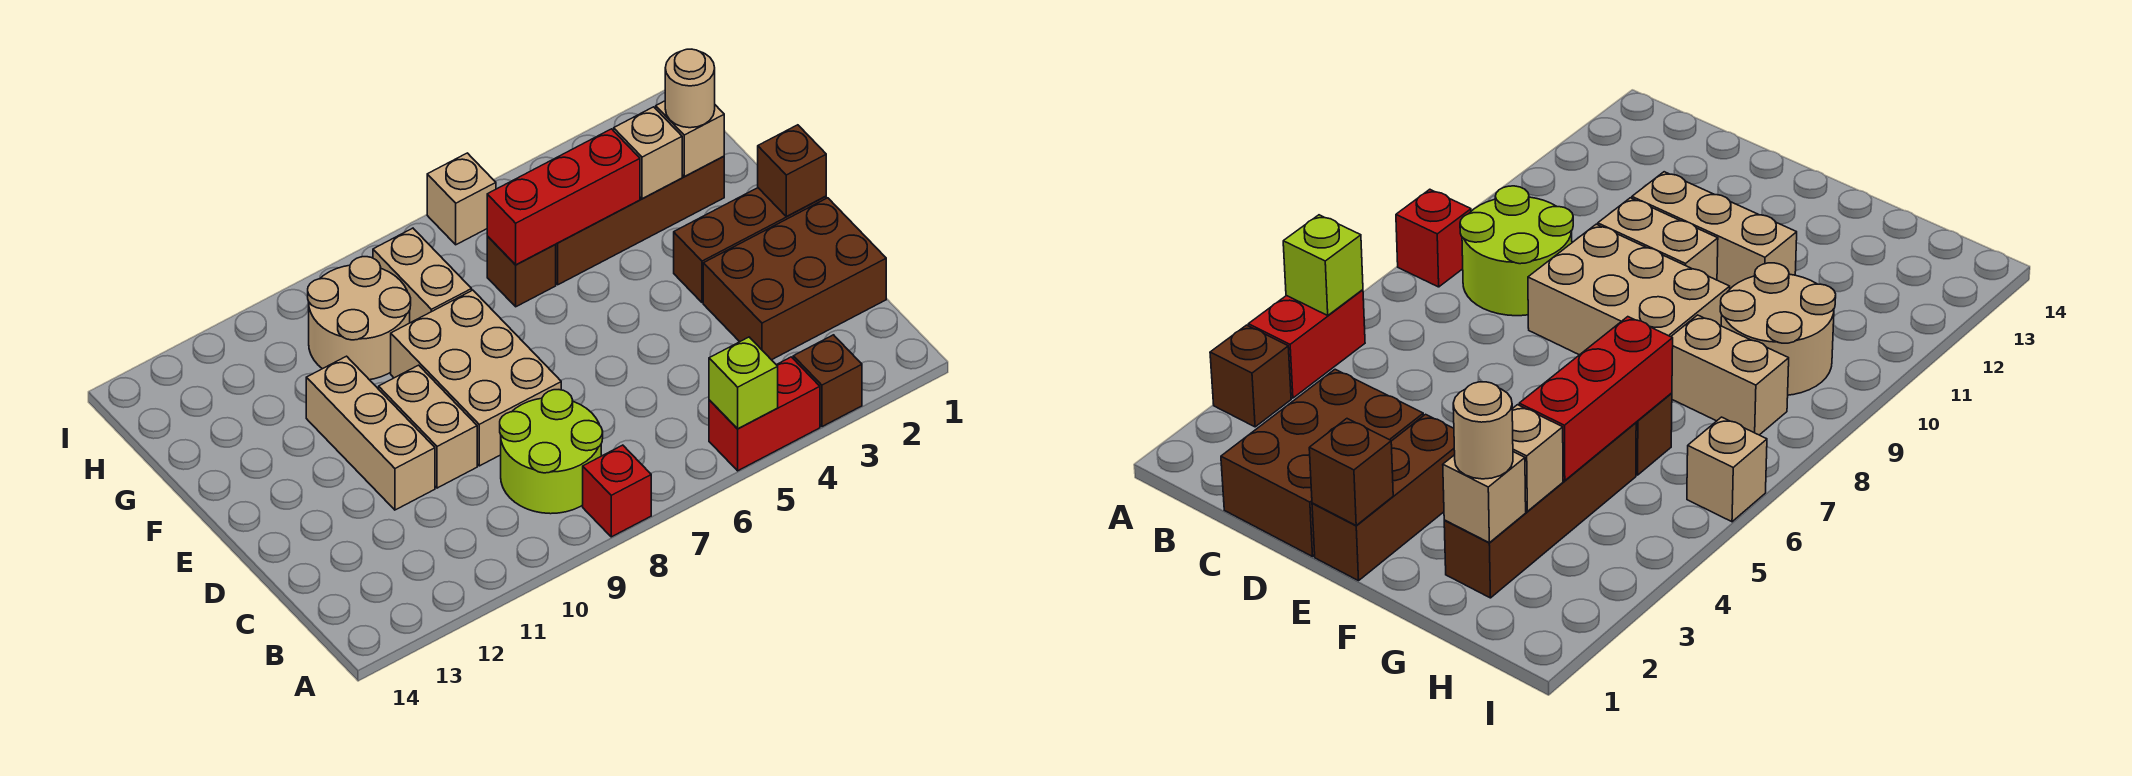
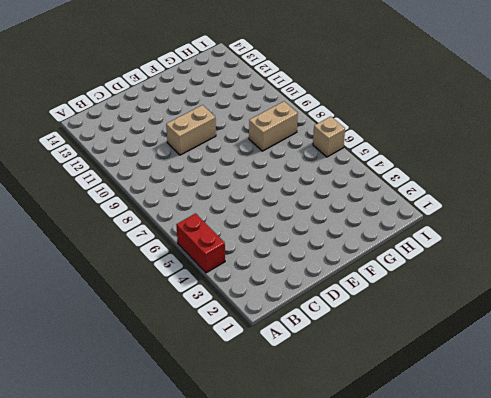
none -> brown brick A3 level 1
none -> red brick A8 level 1
none -> lime round brick B8:C9 level 1

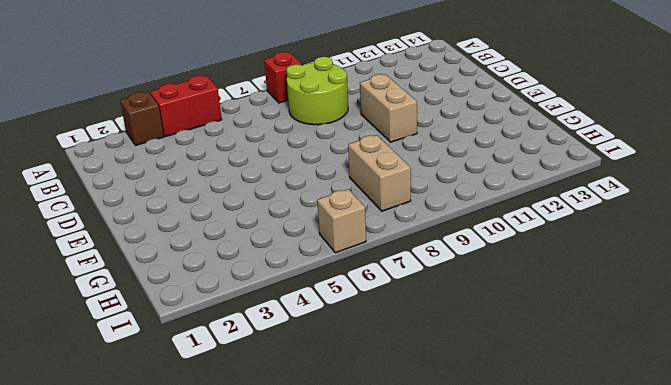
none -> brown brick C1:D3 level 1
none -> tan brick D8:F9 level 1
none -> tan brick D11:F11 level 1

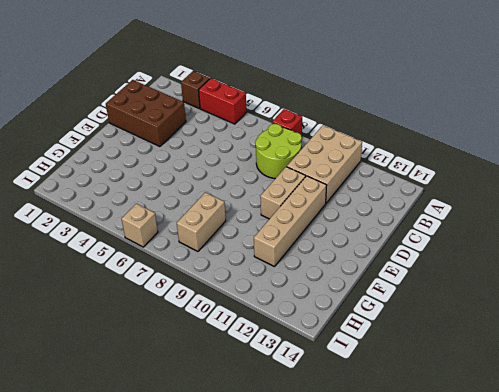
tan brick A10:C11 level 1 -> tan brick D8:F9 level 1
tan brick D11:G11 level 1 -> tan brick D11:F11 level 1
none -> brown brick E1:E3 level 1
none -> brown brick G2:G5 level 1
none -> brown brick G6 level 1

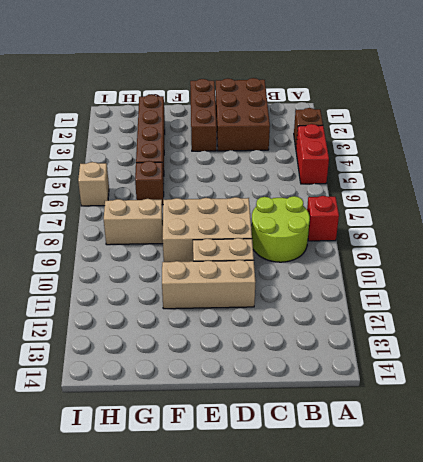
none -> tan round brick G9:H10 level 1
none -> lime brick A5 level 2
none -> brown brick E1 level 2

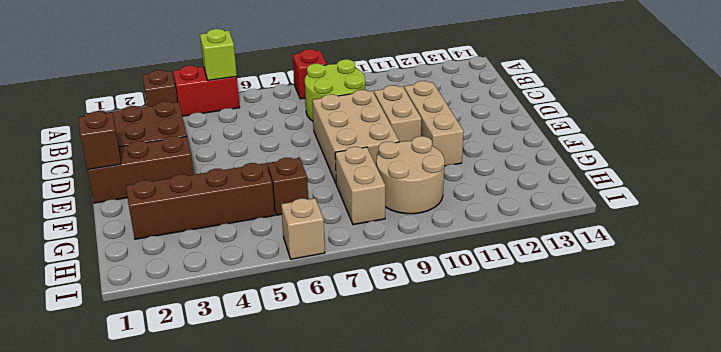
none -> tan brick G2 level 2
none -> tan brick G3 level 2
none -> red brick G4:G6 level 2

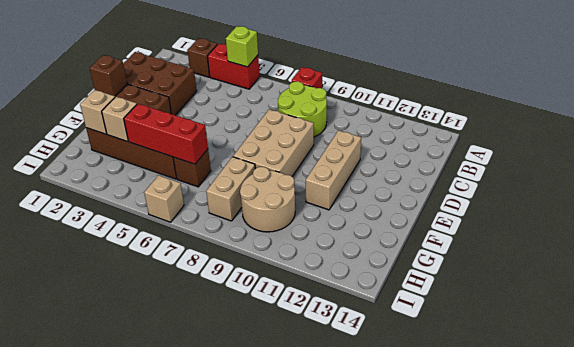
none -> tan brick D10:E10 level 1
none -> tan round brick G2 level 3

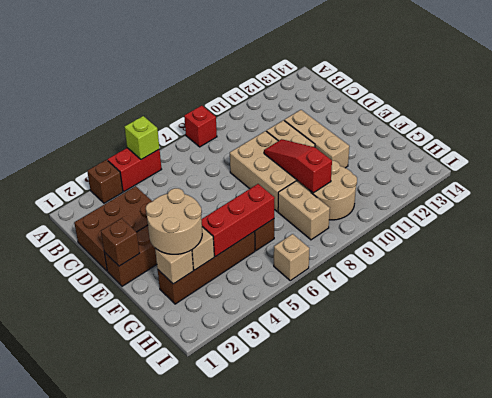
red slope E9:G9 level 2 top G -> none
tan round brick F2:G3 level 3 -> tan round brick G2 level 3
none -> lime round brick B8:C9 level 1

